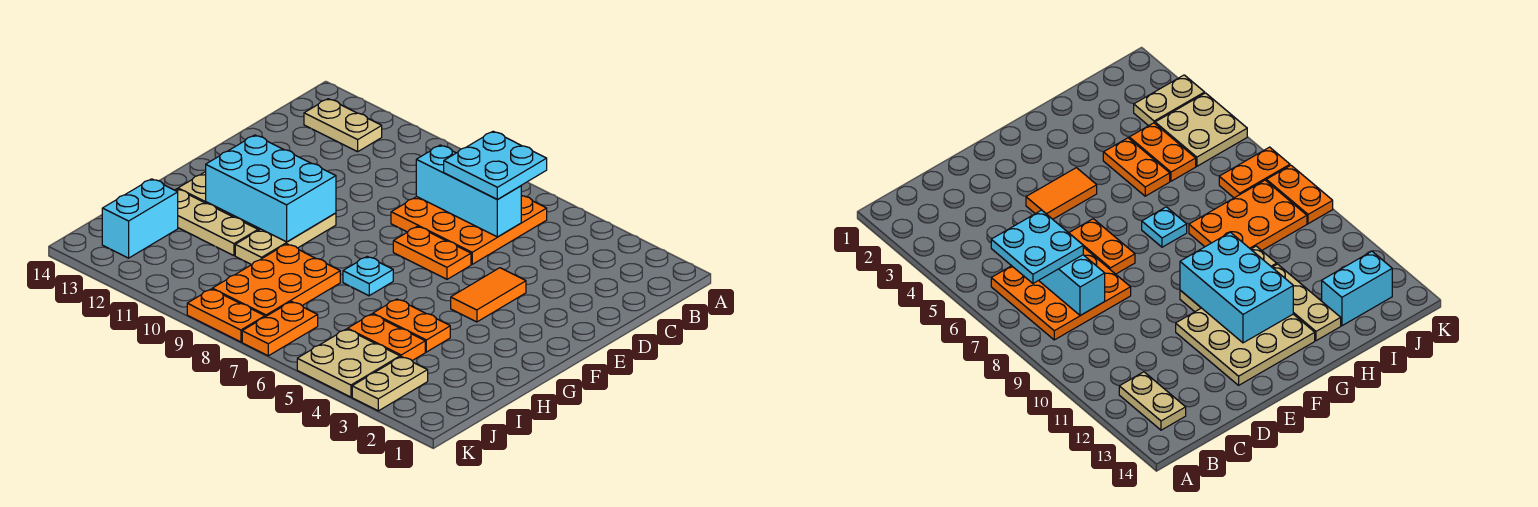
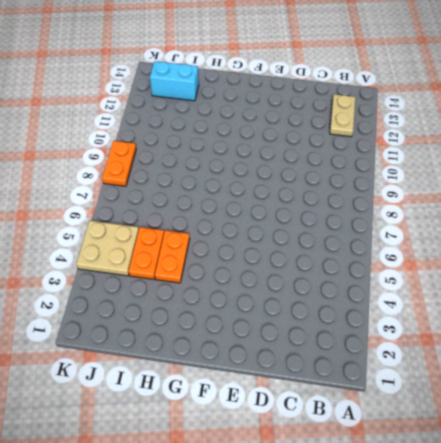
none -> orange plate B6:D8 level 1
none -> orange tile E4:F4 level 1
none -> orange plate E6:E7 level 1

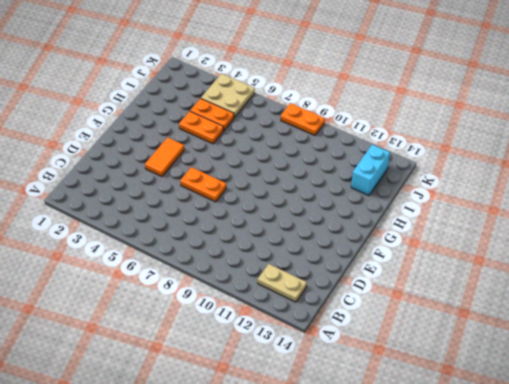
none -> orange plate B6:D8 level 1
none -> tan plate E11:G13 level 1
none -> tan plate F10:H10 level 1

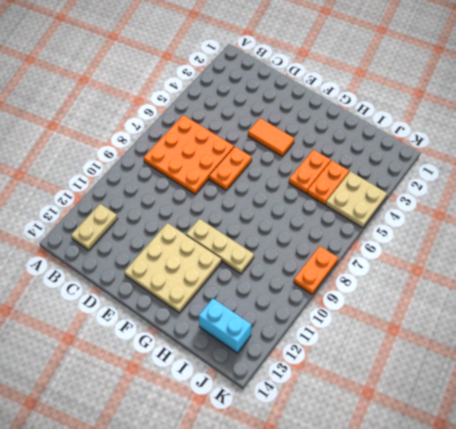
none -> cyan plate G7 level 1
none -> orange plate H8:J9 level 1
none -> tan plate H11:H13 level 1

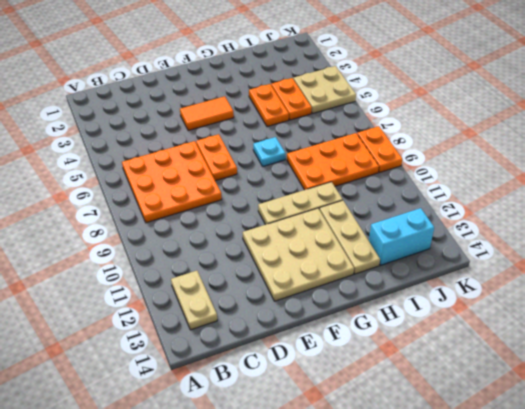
none -> tan plate J3:K3 level 1
none -> orange plate J7:K7 level 1
none -> cyan brick C6:C8 level 2

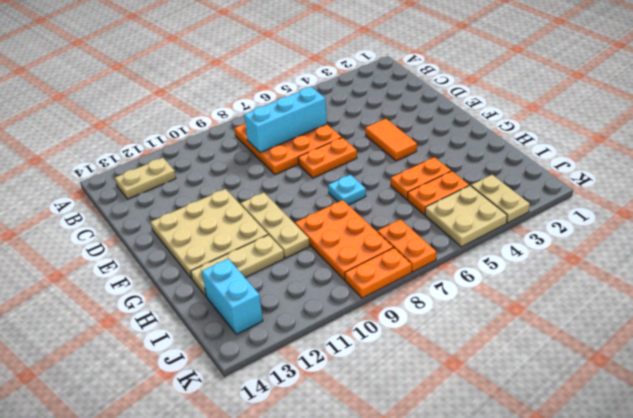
none -> cyan brick F10:G12 level 2
none -> cyan plate B6:C7 level 3

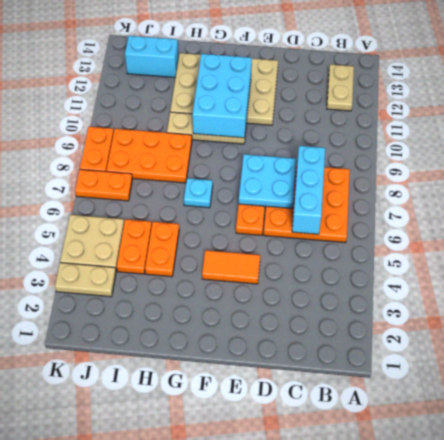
cyan plate D7:E8 level 2 -> cyan plate B6:C7 level 3

